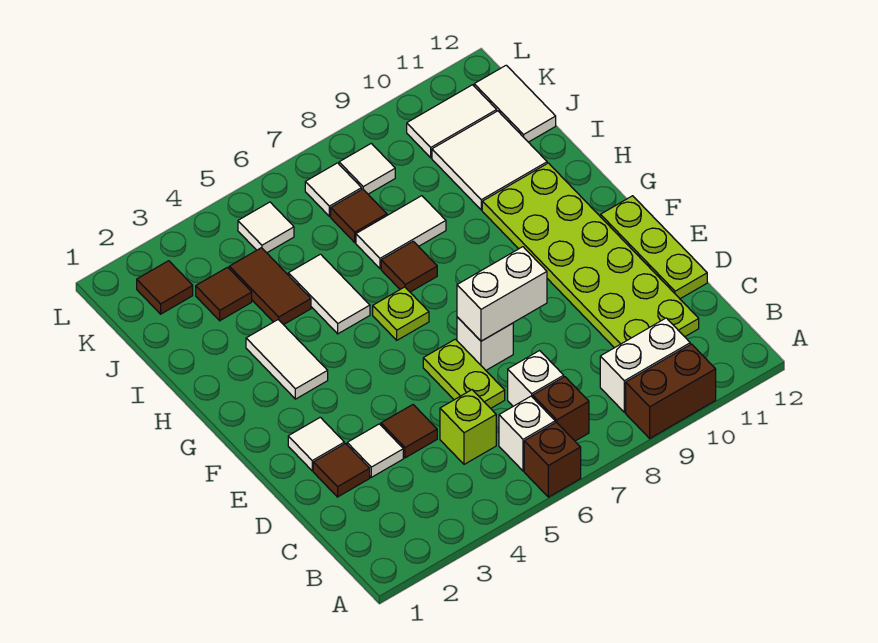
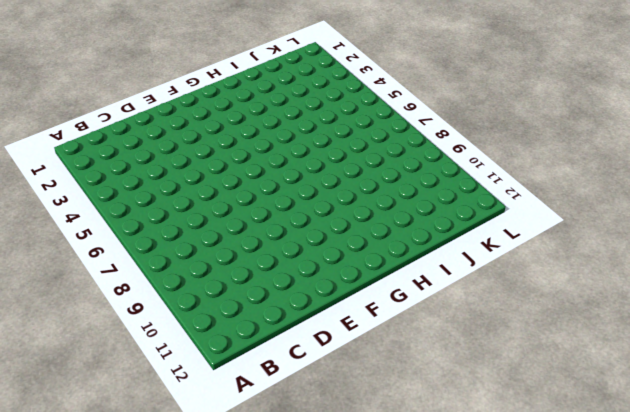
none -> brown brick A6 level 1
none -> brown brick A9:A10 level 1
none -> white brick B6 level 1
none -> brown brick B7 level 1

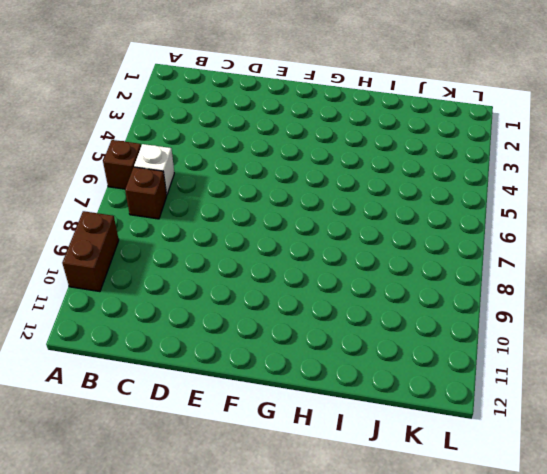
none -> white brick B9:B10 level 1
none -> lime brick C5 level 1
none -> white brick C7 level 1
none -> lime plate C10:H11 level 1

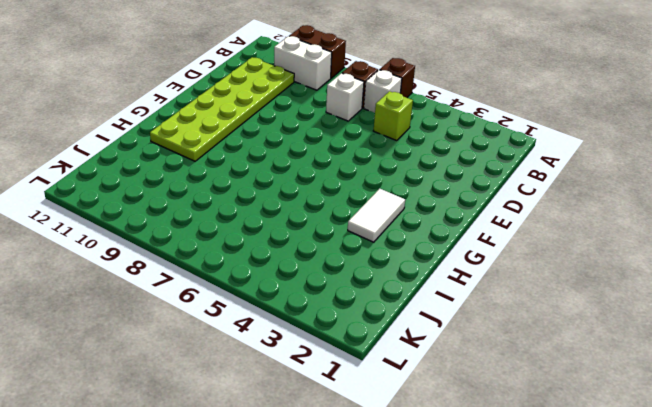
none -> brown tile D2 level 1
none -> white tile D3 level 1
none -> brown tile D4 level 1
none -> lime plate D6:E6 level 1

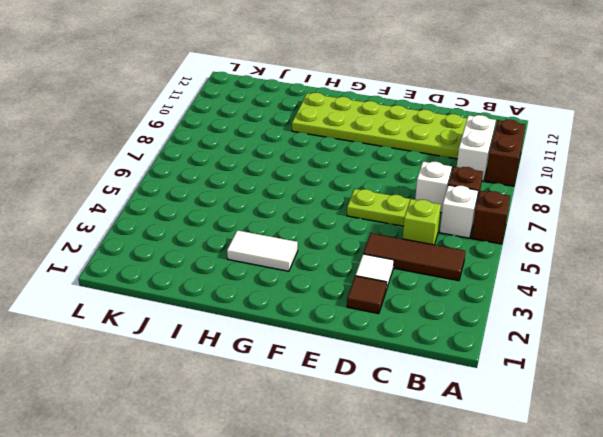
brown tile B4:D4 level 1 -> brown tile D4 level 1
none -> lime plate D12:F12 level 1
none -> white tile E2 level 1
none -> white brick E7 level 1
none -> lime plate G6 level 1

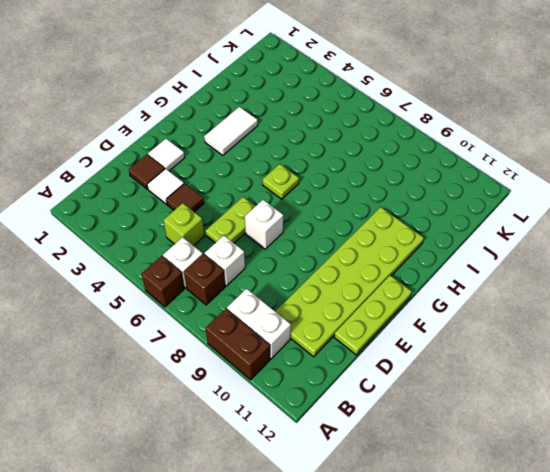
none -> white tile H5:I5 level 1
none -> brown tile H7 level 1
none -> brown tile I4:J4 level 1
none -> white tile I7:I8 level 1

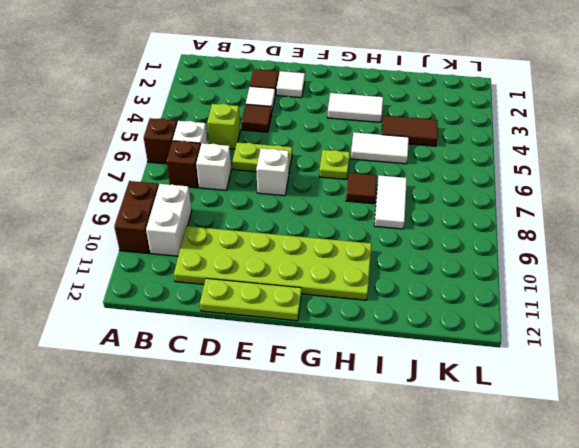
none -> white tile I10:J11 level 1
none -> brown tile J3 level 1
none -> brown tile J7 level 1
none -> white tile J12:K12 level 1

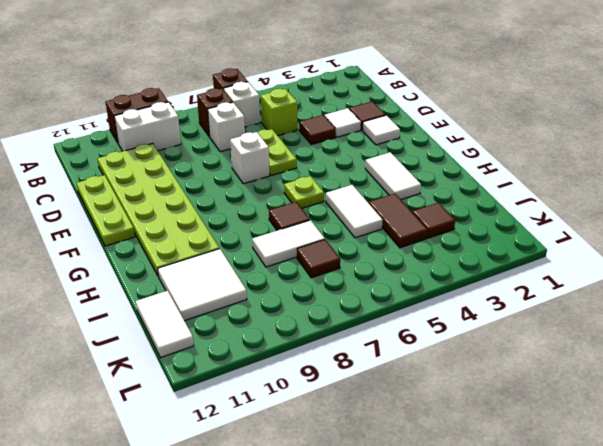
none -> brown tile K2 level 1
none -> white tile K5 level 1
none -> white tile K7 level 1
none -> white tile K8 level 1

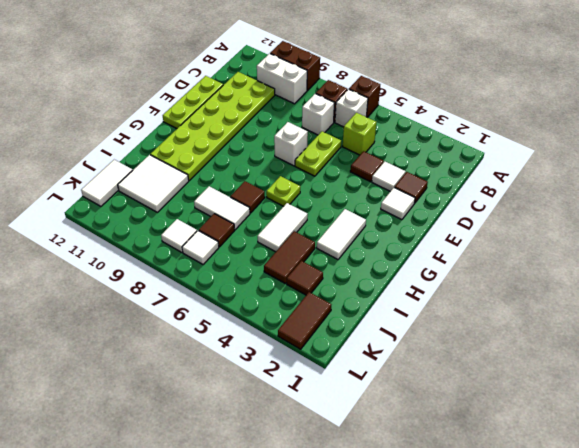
brown tile K2:L2 level 1 -> brown tile K2 level 1
none -> white tile K5 level 1
none -> white tile K10:K11 level 1
none -> white brick E7:E8 level 2

